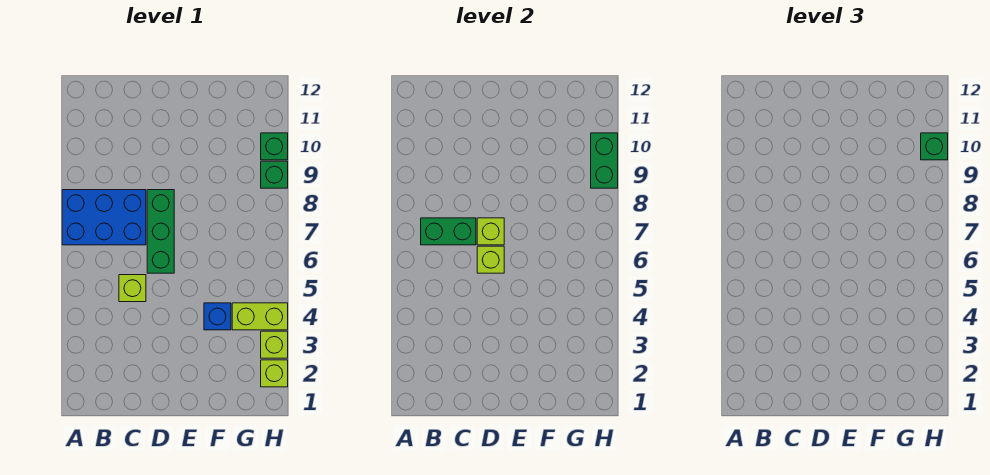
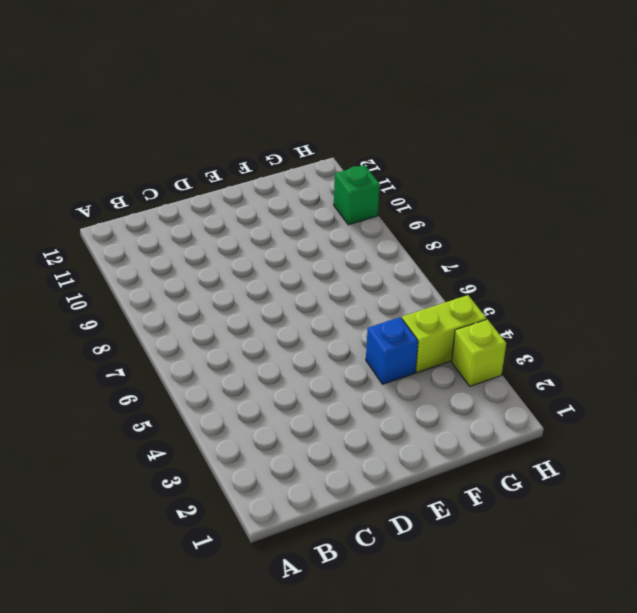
none -> blue brick A7:C8 level 1
none -> lime brick C5 level 1
none -> green brick D6:D8 level 1

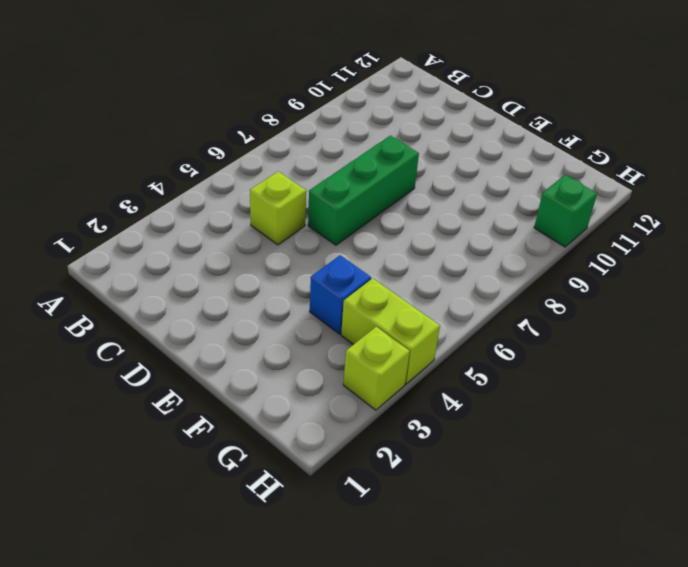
none -> blue brick A7:C8 level 1
none -> lime brick H2 level 1
none -> green brick H9 level 1

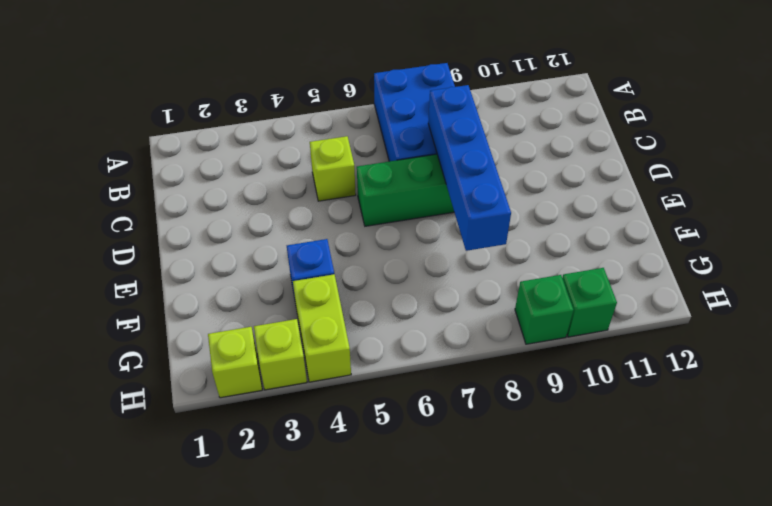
blue brick C8:F8 level 2 -> none
none -> green brick B7:C7 level 2
none -> lime brick D6 level 2
none -> lime brick D7 level 2

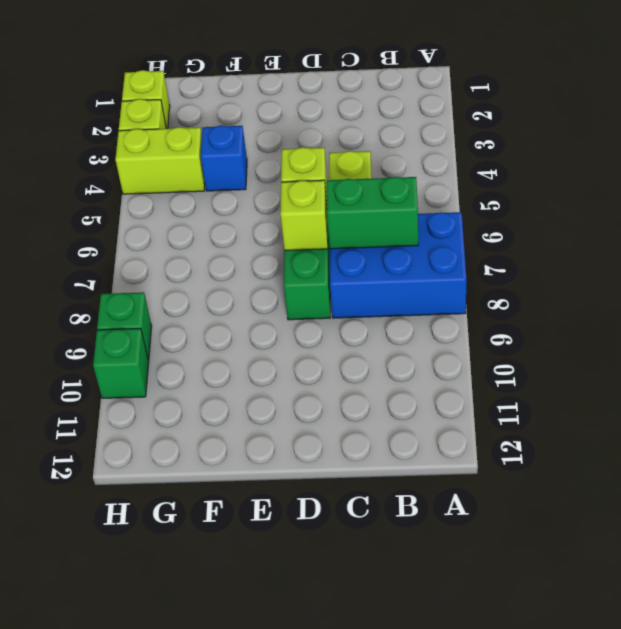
none -> green brick H9:H10 level 2
none -> green brick H10 level 3

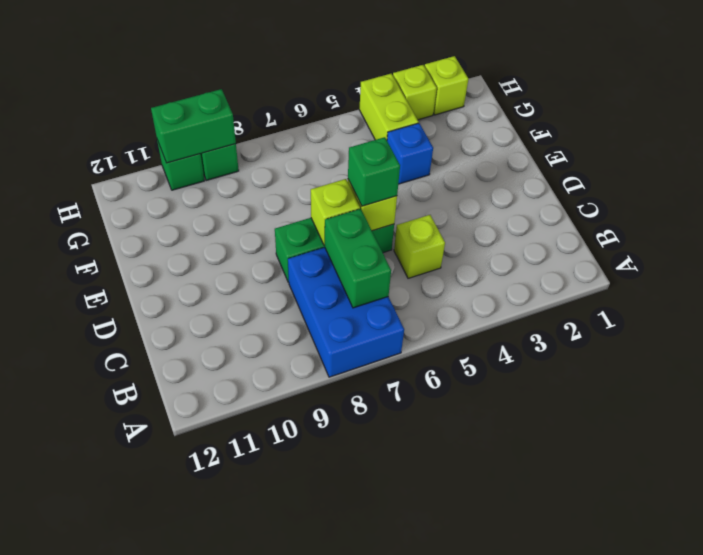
green brick D6 level 3 -> green brick H10 level 3

